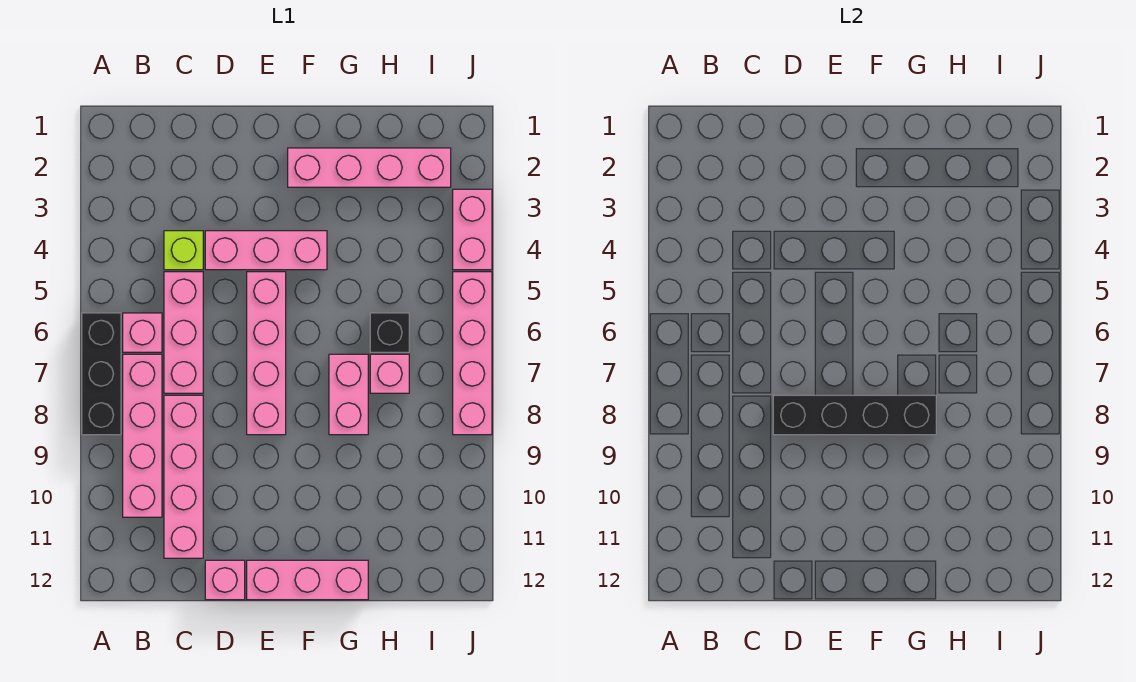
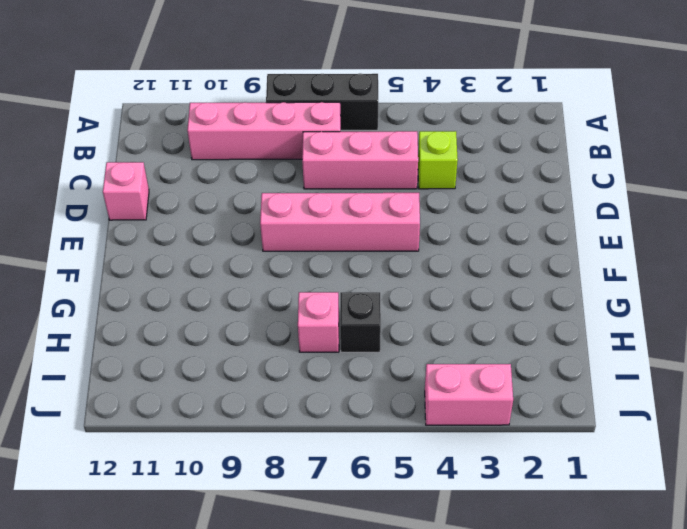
none -> pink brick B6 level 1
none -> pink brick C8:C11 level 1
none -> pink brick D4:F4 level 1

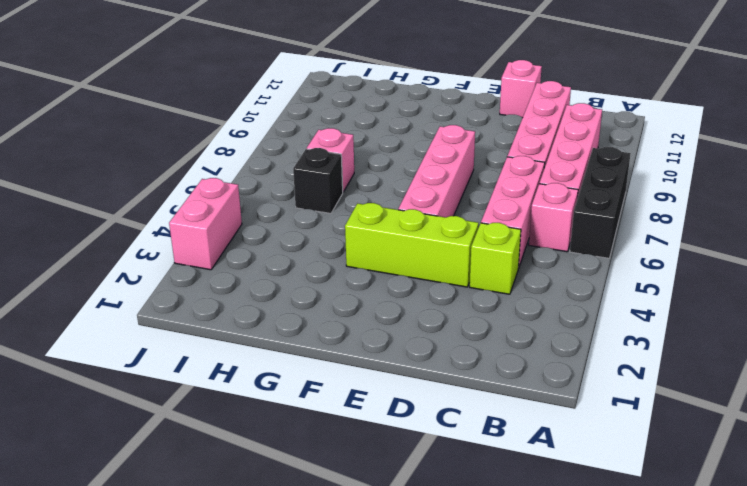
lime brick D4:F4 level 1 -> pink brick D4:F4 level 1
none -> pink brick E12:G12 level 1
none -> pink brick F2:I2 level 1
none -> pink brick G7:G8 level 1

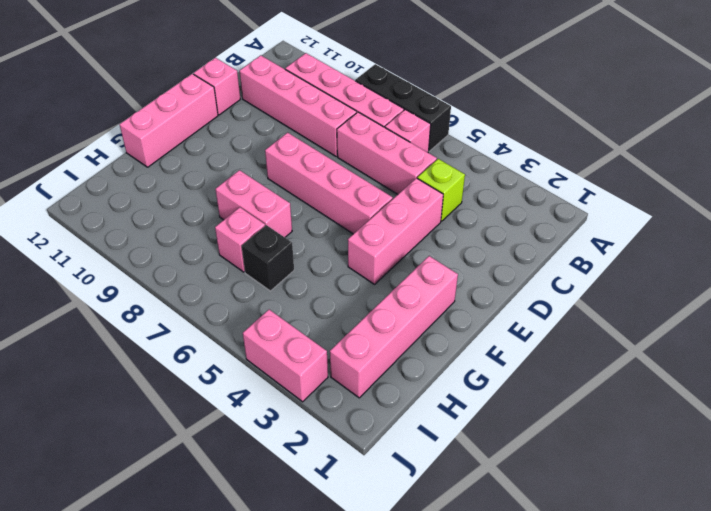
none -> pink brick J5:J8 level 1
none -> black brick D8:G8 level 2

